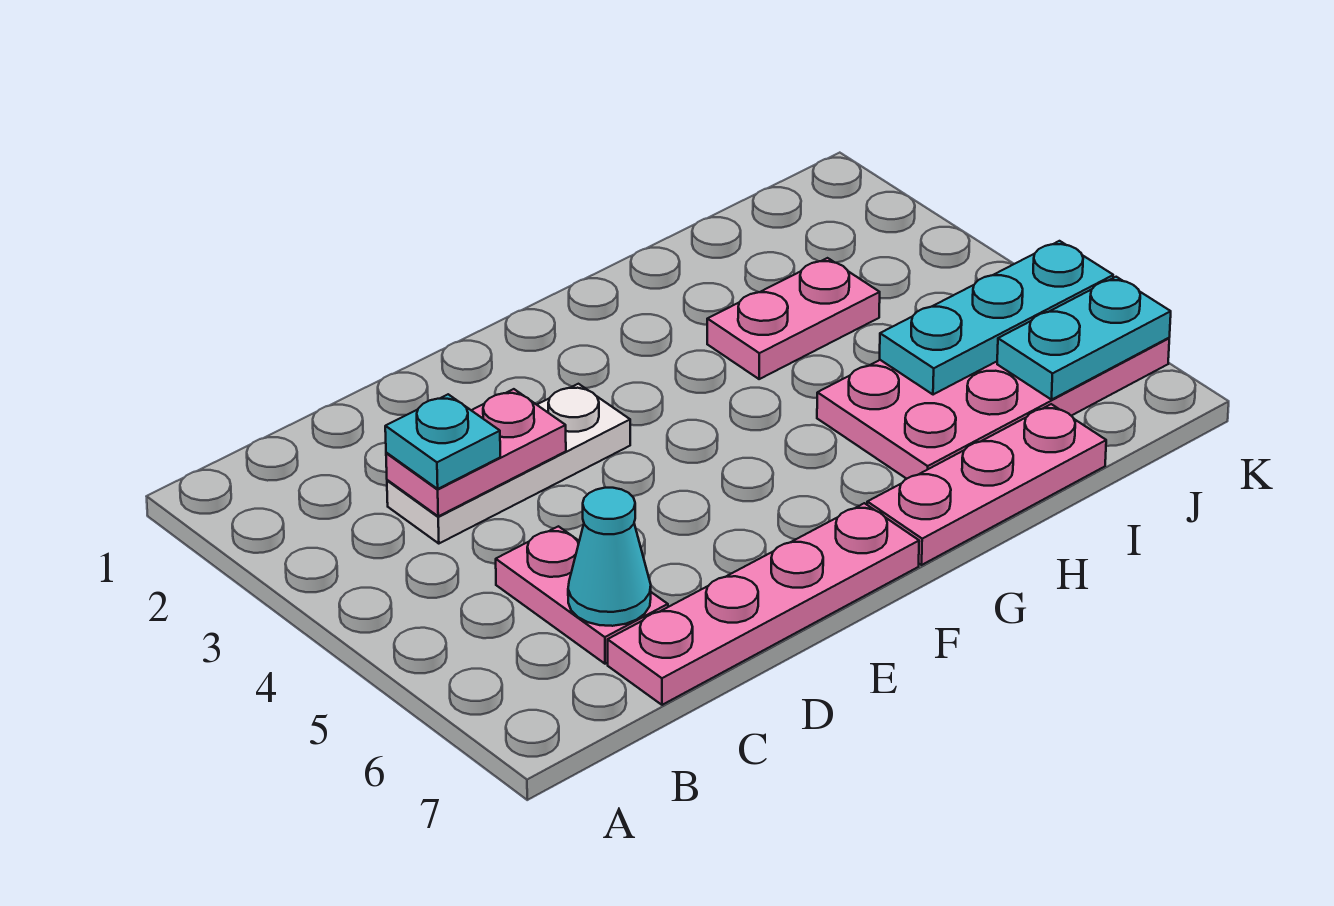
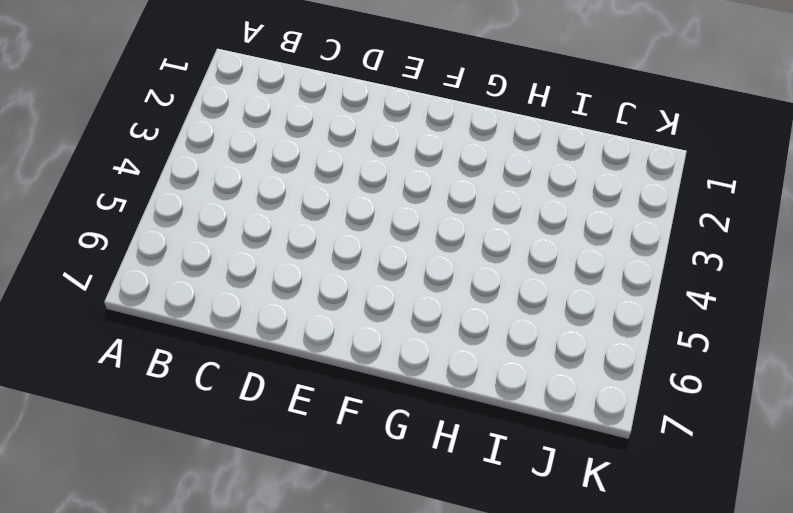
none -> white plate C3:E3 level 1
none -> pink plate C5:C6 level 1

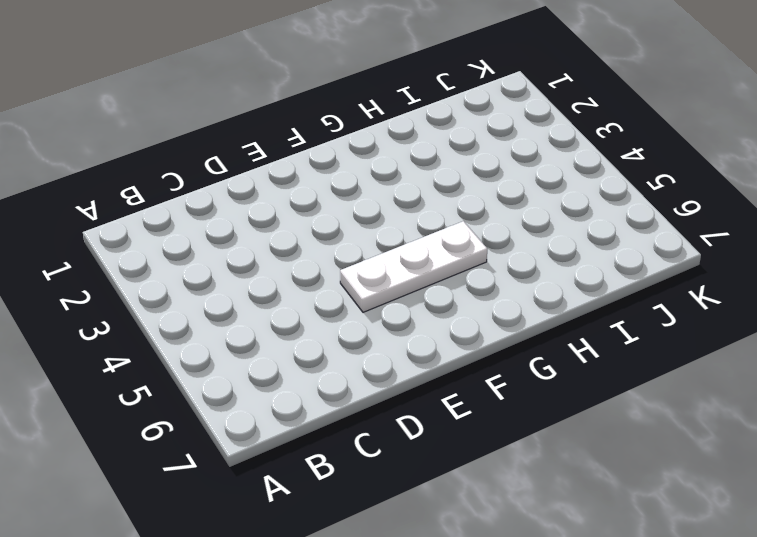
white plate E5:G5 level 1 -> white plate C3:E3 level 1
none -> pink plate C5:C6 level 1
none -> pink plate C7:F7 level 1

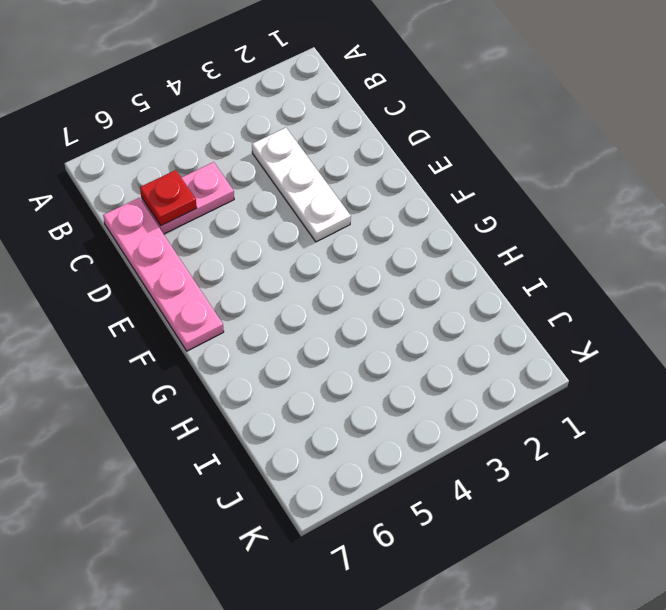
red plate C6 level 2 -> cyan cone C6 level 2
none -> pink plate G7:I7 level 1
none -> pink plate H3:I3 level 1

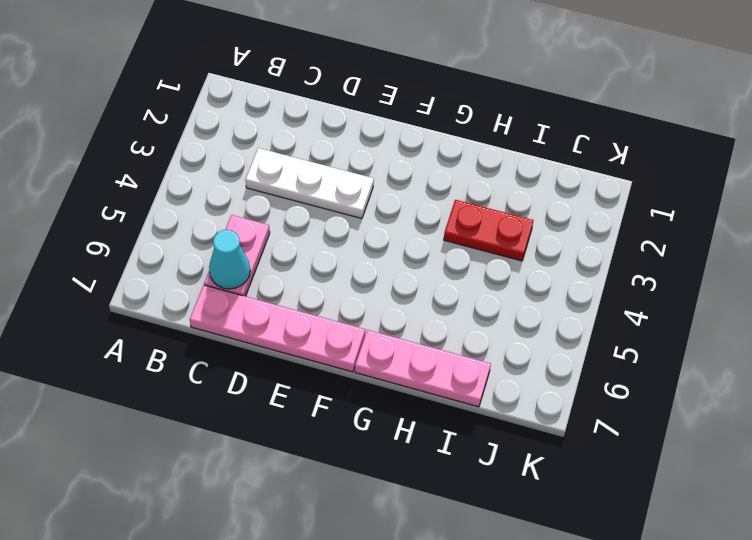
red plate H3:I3 level 1 -> pink plate H3:I3 level 1
none -> pink plate H5:K6 level 1
none -> pink plate C3:D3 level 2

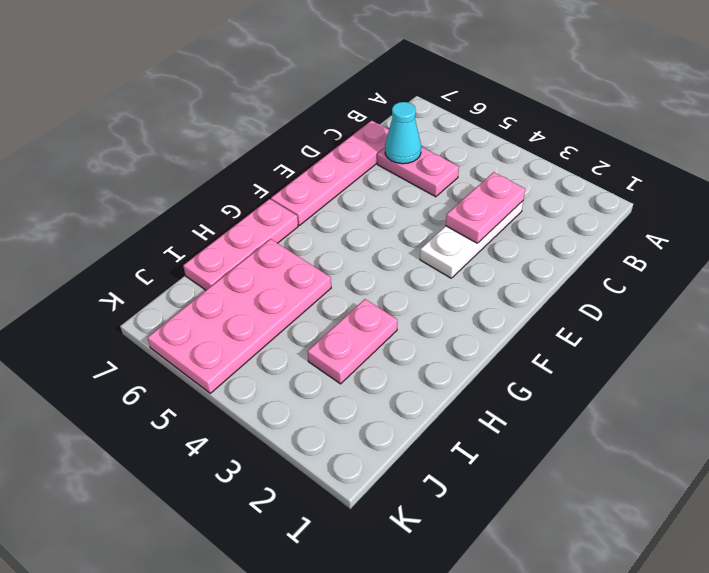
none -> cyan plate I5:K5 level 2
none -> cyan plate J6:K6 level 2

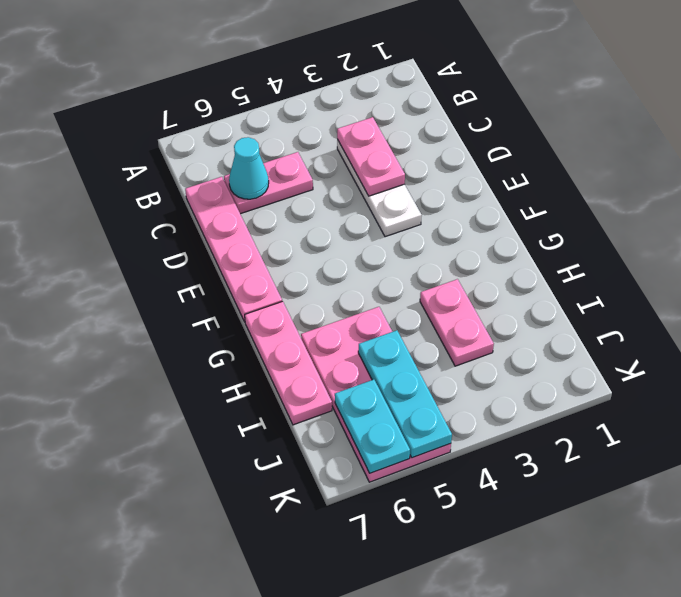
none -> cyan plate C3 level 3

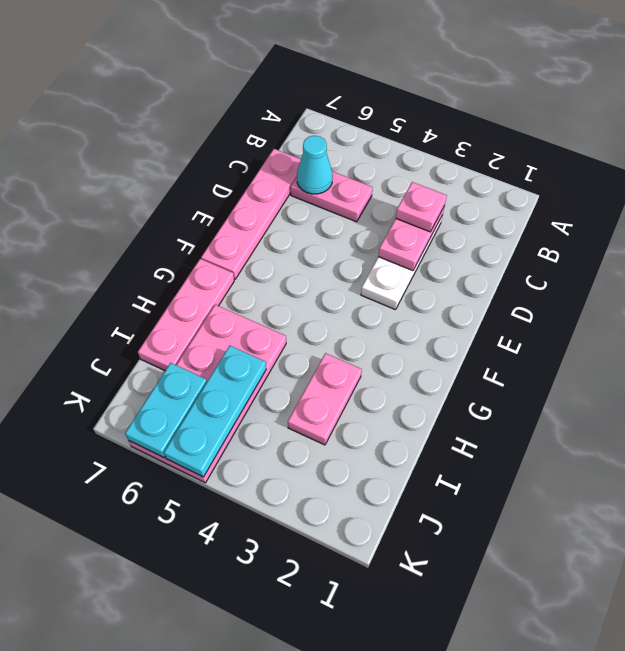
pink plate C3 level 3 -> cyan plate C3 level 3

